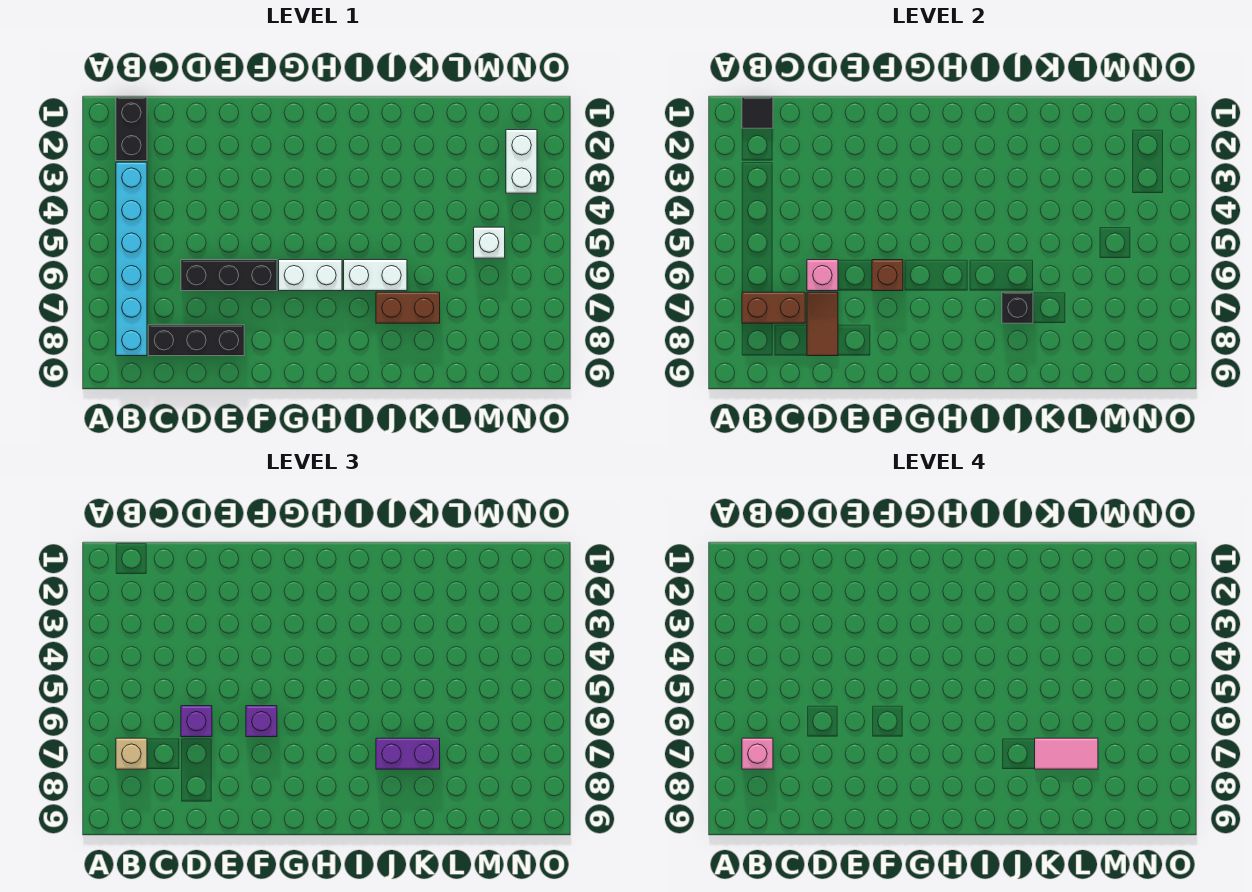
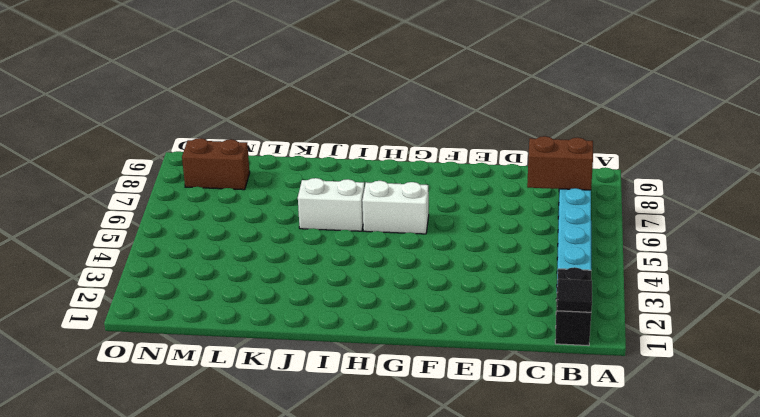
brown brick M8:N8 level 1 -> brown brick J7:K7 level 1
none -> black brick C8:E8 level 1
none -> black brick D6:F6 level 1
none -> white brick M5 level 1

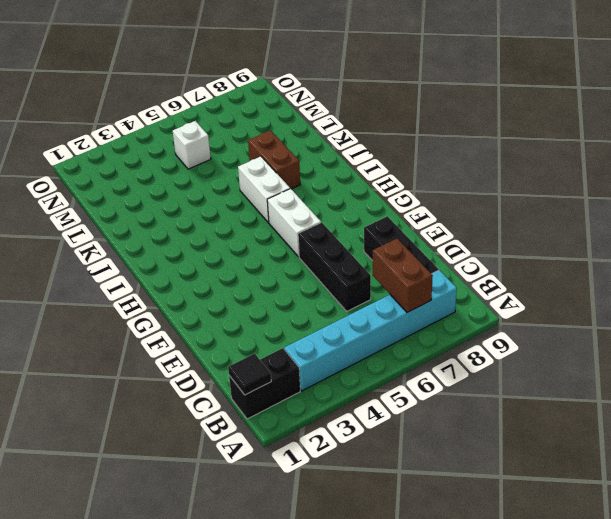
none -> white brick N2:N3 level 1
none -> pink brick D6 level 2
none -> brown tile D7:D8 level 2

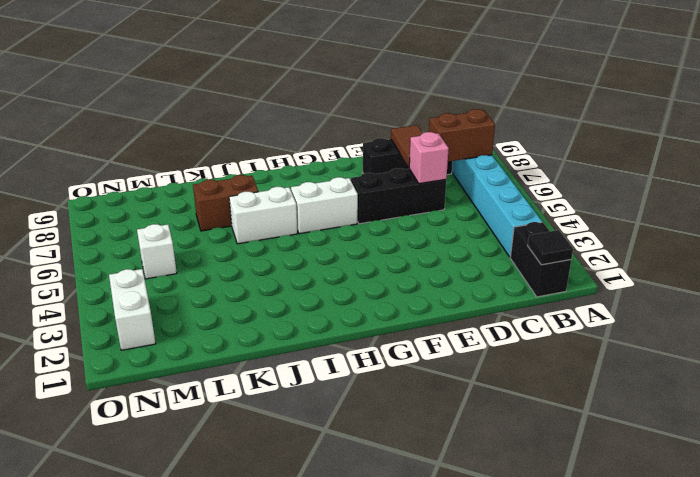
none -> brown brick F6 level 2
none -> black brick J7 level 2
none -> tan brick B7 level 3

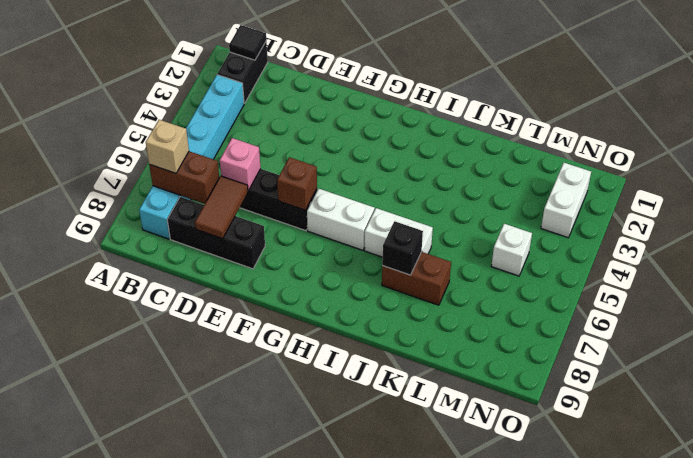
none -> purple brick D6 level 3
none -> purple brick F6 level 3
none -> purple brick J7:K7 level 3

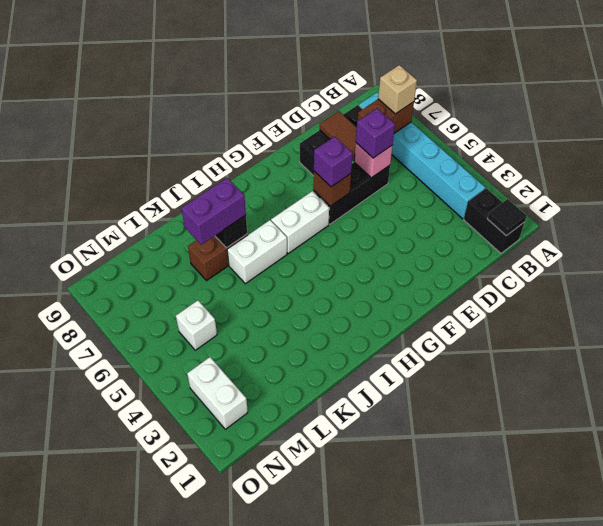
none -> pink brick B7 level 4
none -> pink tile K7:L7 level 4

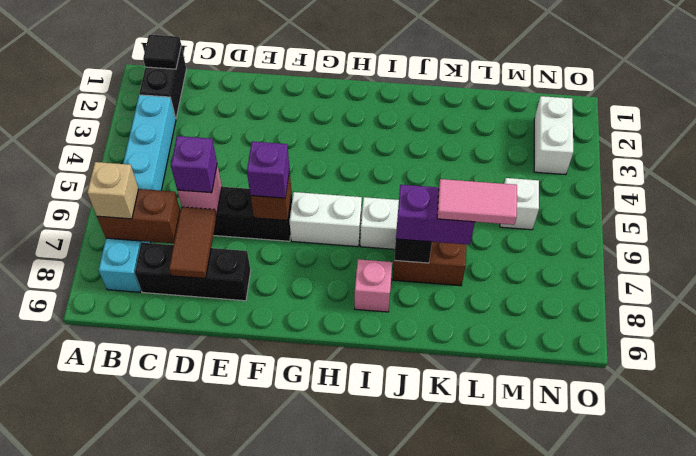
pink brick I8 level 1 -> pink brick B7 level 4

